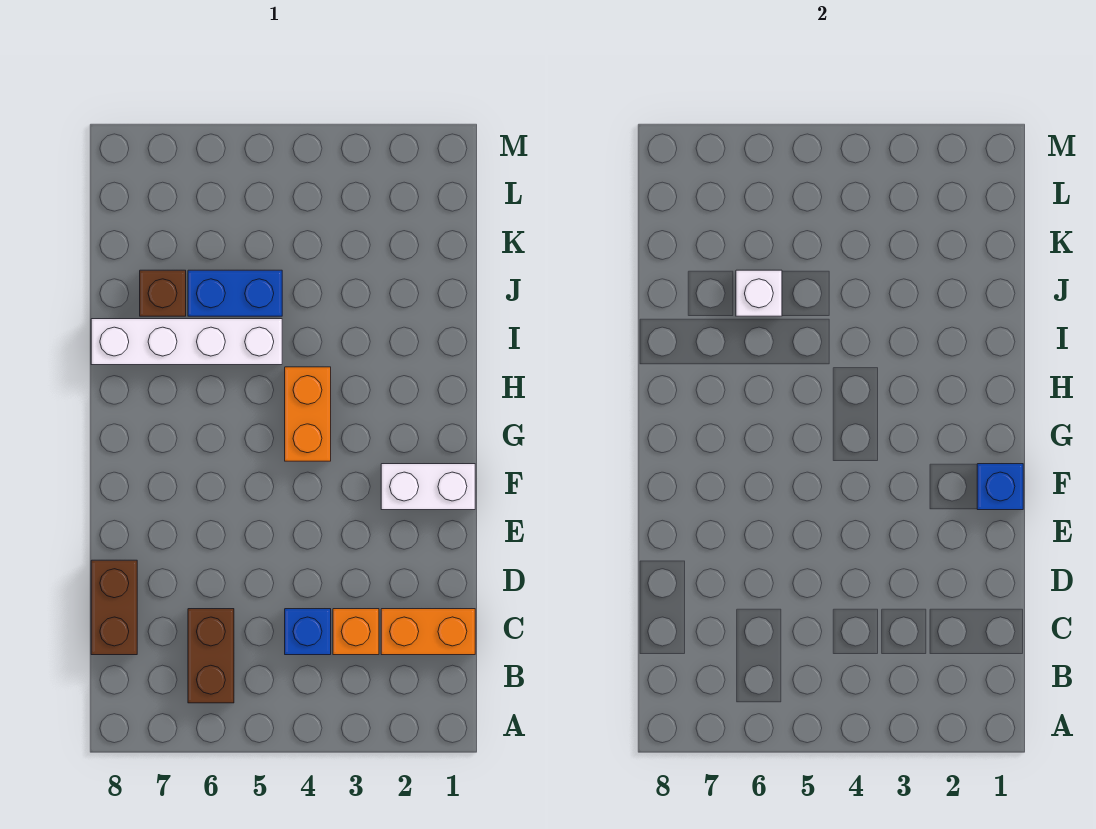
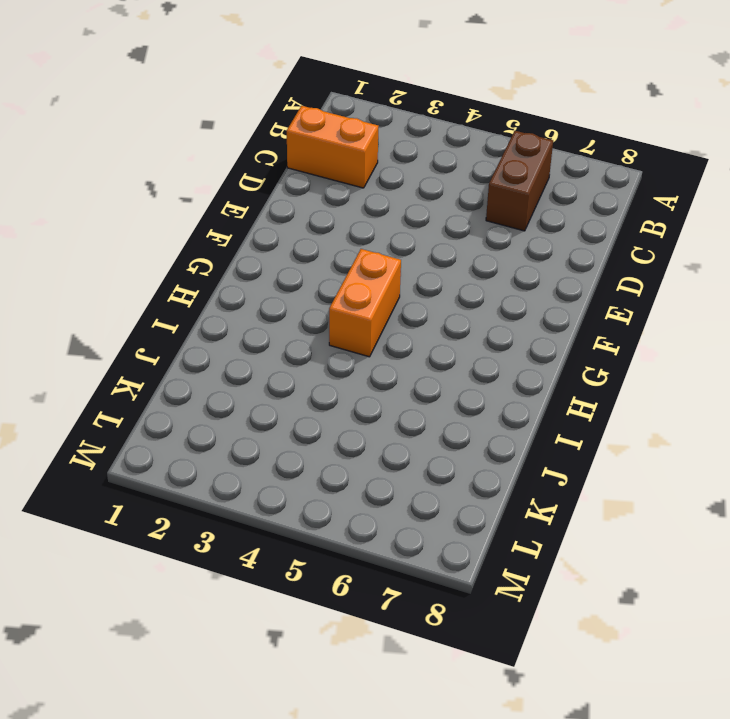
none -> orange brick C3 level 1
none -> blue brick C4 level 1
none -> brown brick C8:D8 level 1

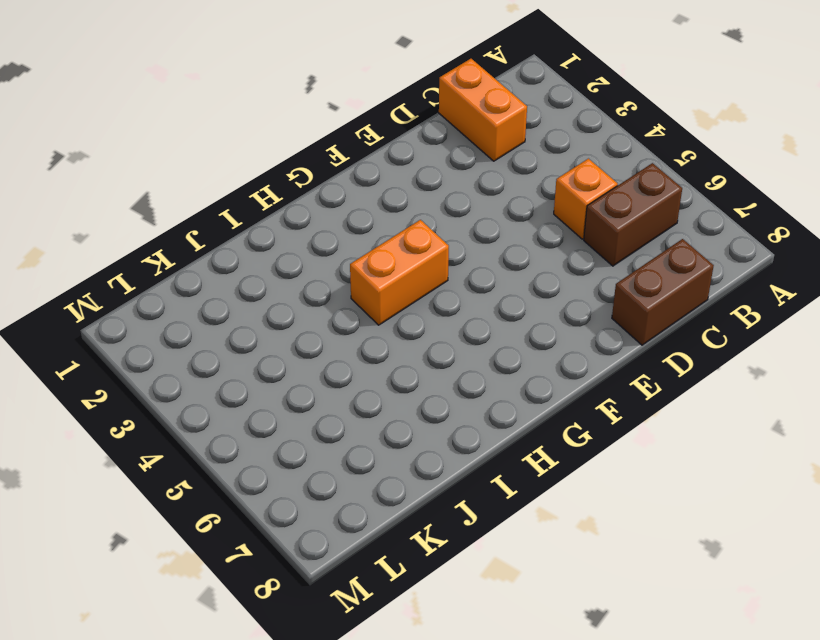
orange brick C5 level 1 -> orange brick C3 level 1
none -> blue brick C4 level 1
none -> white brick F1:F2 level 1
none -> white brick I5:I8 level 1

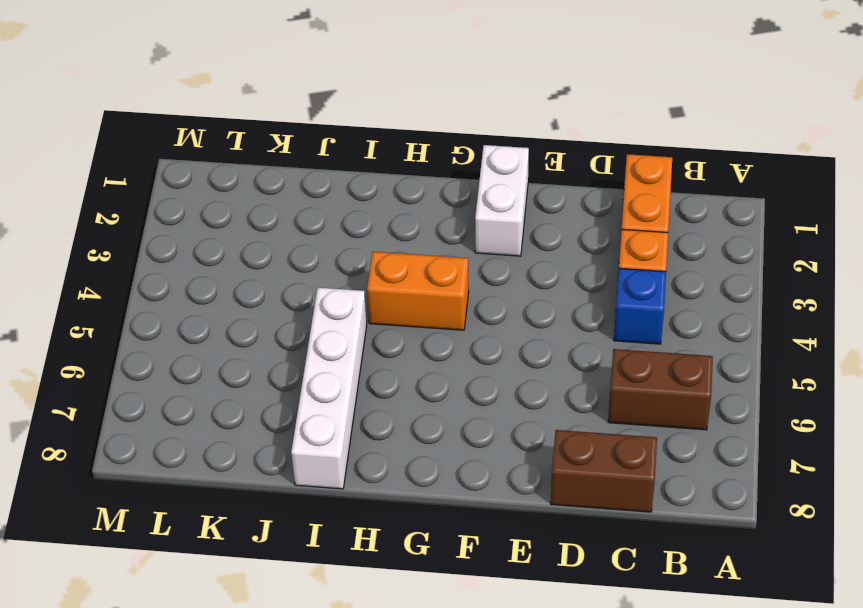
none -> blue brick J5:J6 level 1
none -> brown brick J7 level 1
none -> blue brick F1 level 2

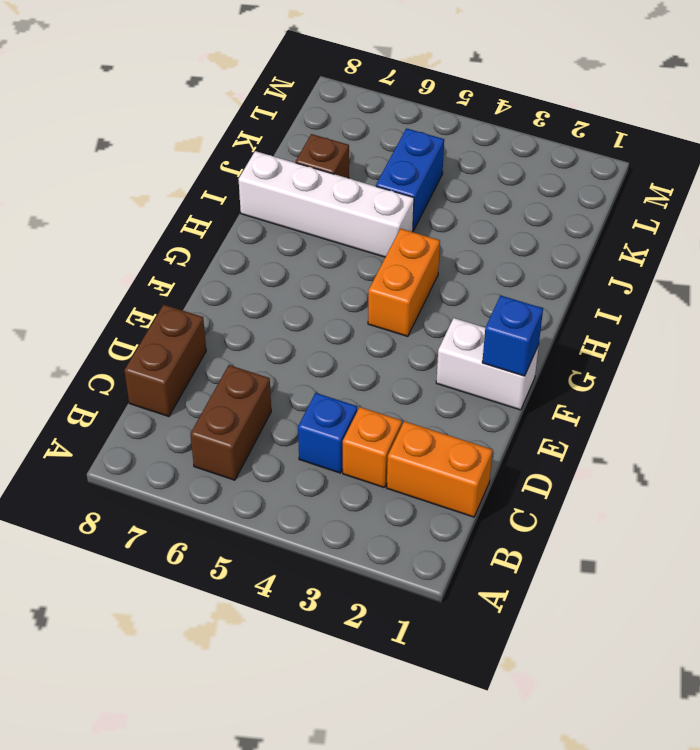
blue brick J5:K5 level 1 -> blue brick J5:J6 level 1
none -> white brick J6 level 2

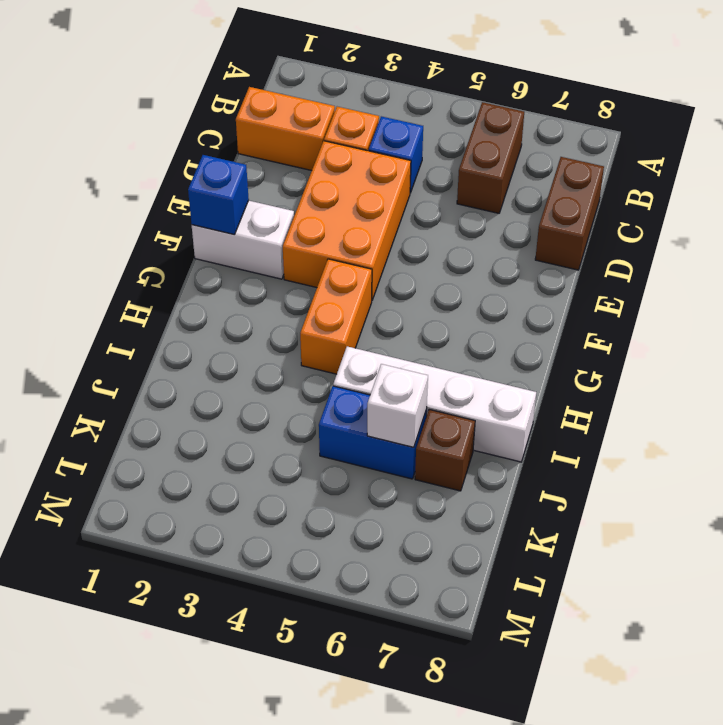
orange brick D3:F4 level 1 -> none

